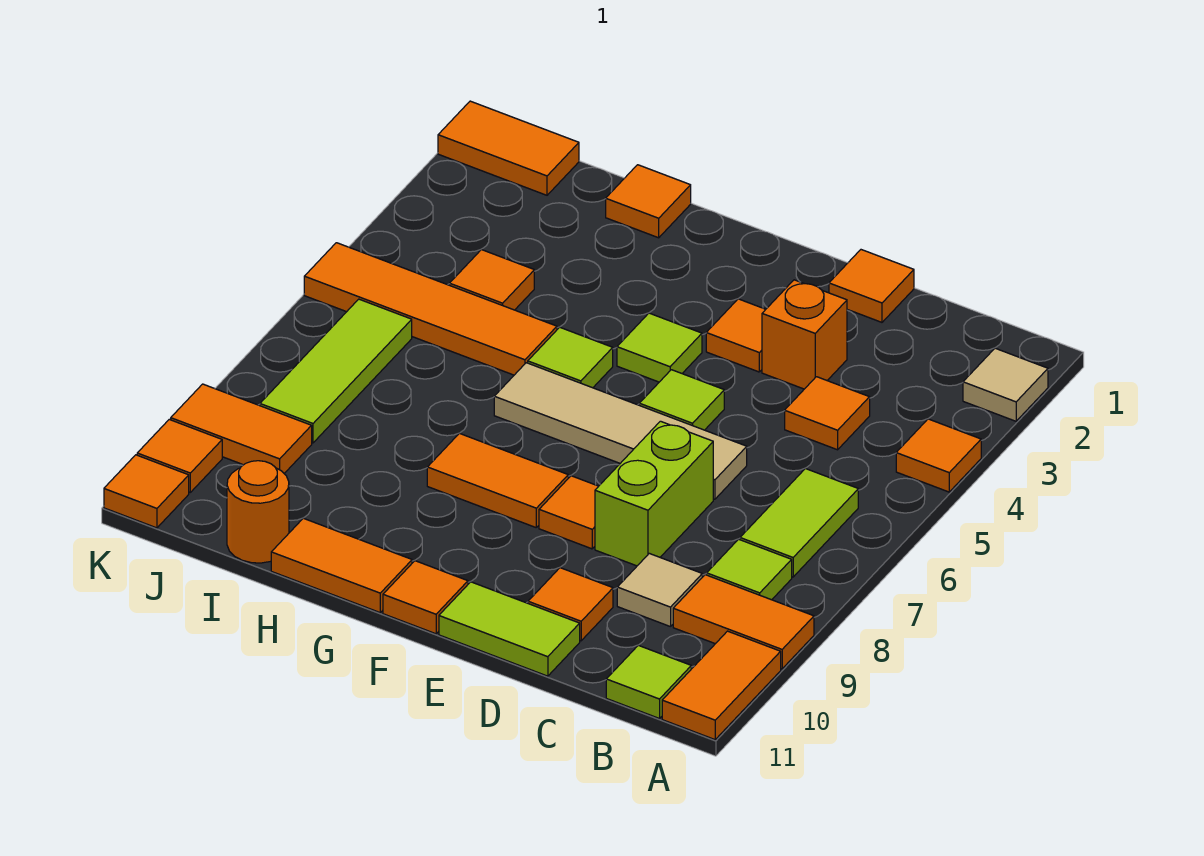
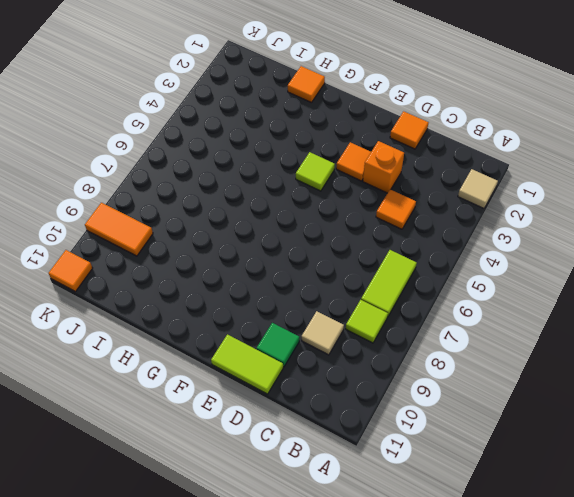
green tile D10 level 1 -> orange tile D10 level 1
none -> orange tile A4 level 1
none -> orange tile A9:B9 level 1
none -> orange tile A10:A11 level 1
none -> lime tile B11 level 1

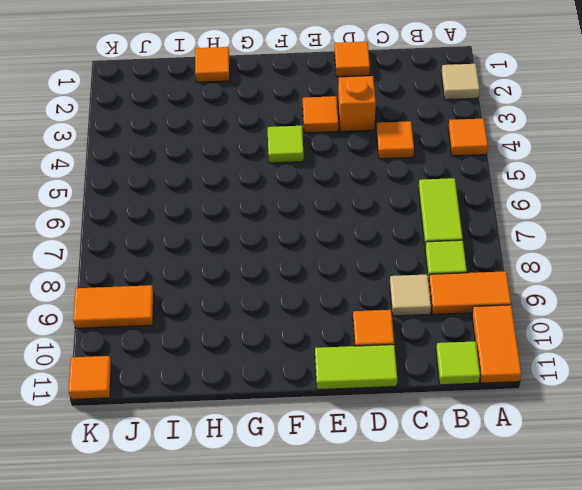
none -> tan tile D6:G6 level 1
none -> lime brick D7:D8 level 1
none -> lime tile E5 level 1
none -> orange tile E8 level 1

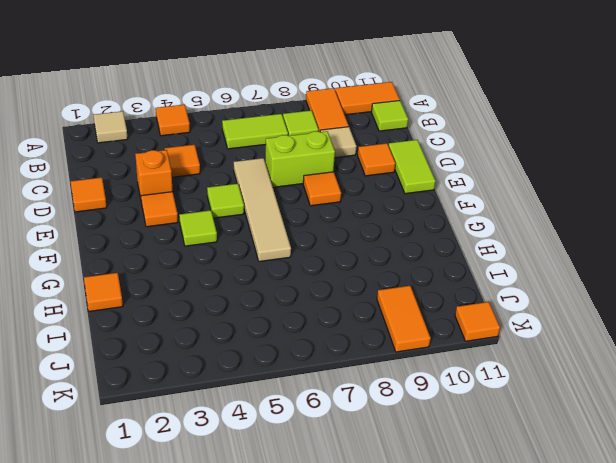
none -> orange tile F8:G8 level 1
none -> orange tile F11 level 1
none -> lime tile G5 level 1
none -> orange tile G11:H11 level 1

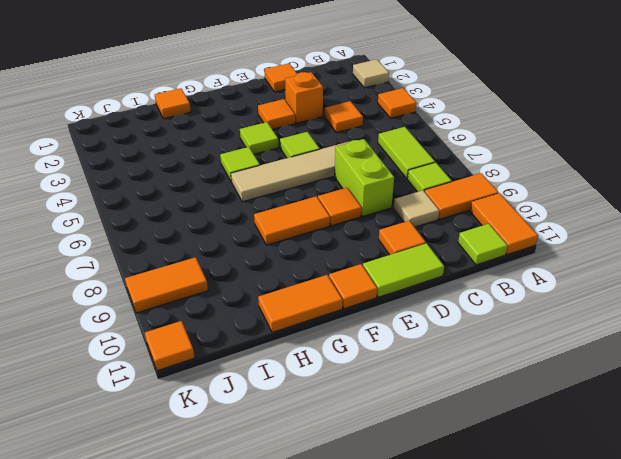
none -> orange tile H5:K5 level 1
none -> orange tile I4 level 1
none -> orange round brick I11 level 1
none -> orange tile J1:K1 level 1

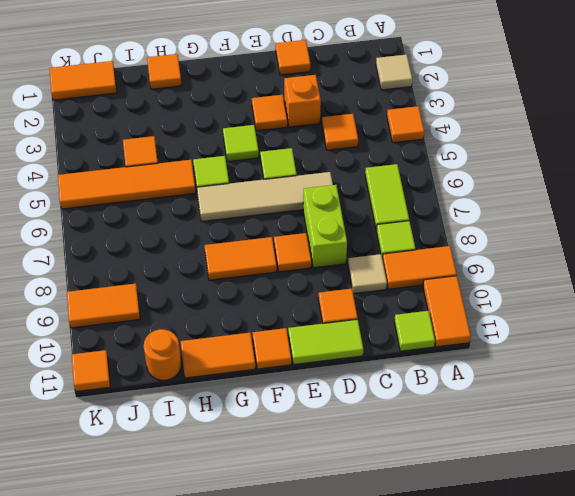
none -> lime tile J6:J8 level 1
none -> orange tile K10 level 1

